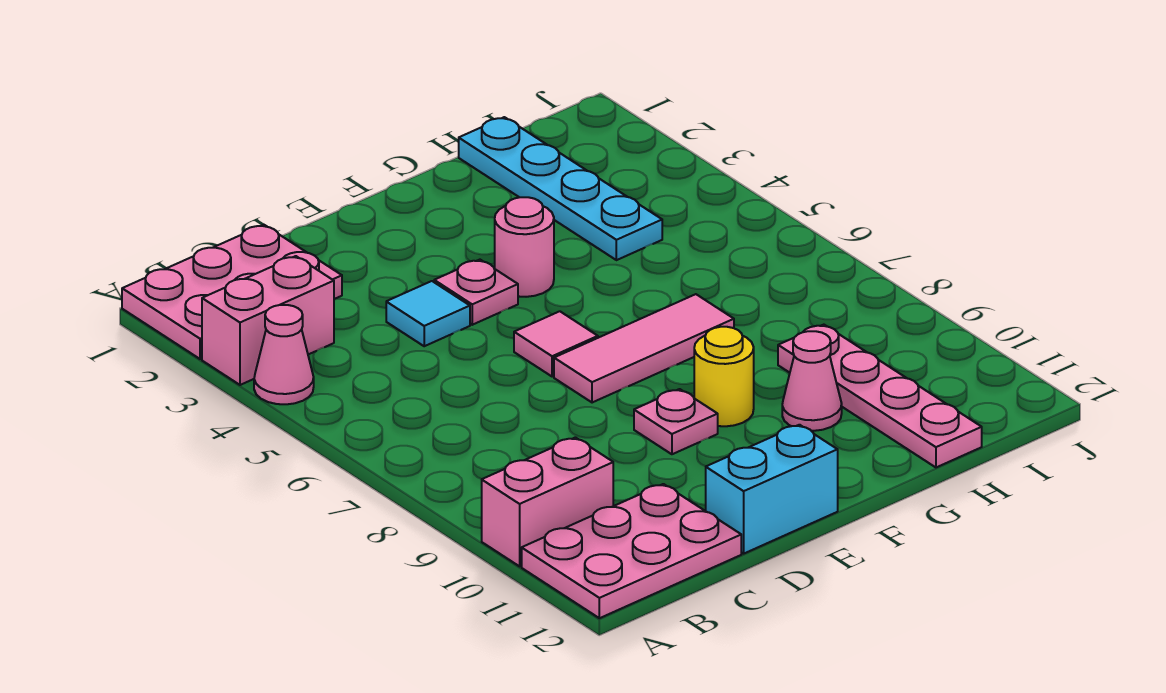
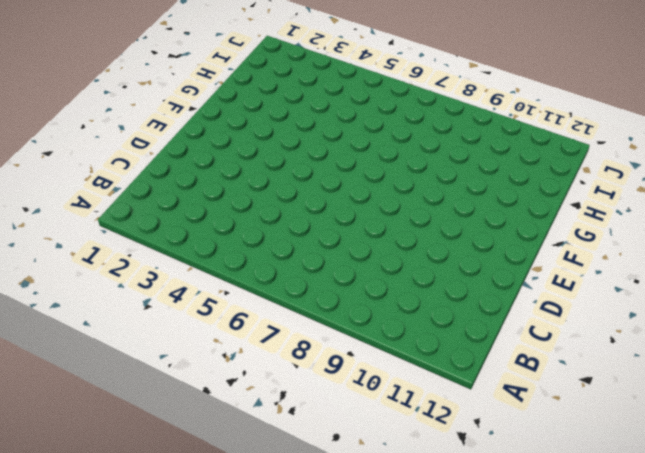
none -> pink plate A1:C2 level 1
none -> pink brick A3:B3 level 1
none -> pink cone A4 level 1

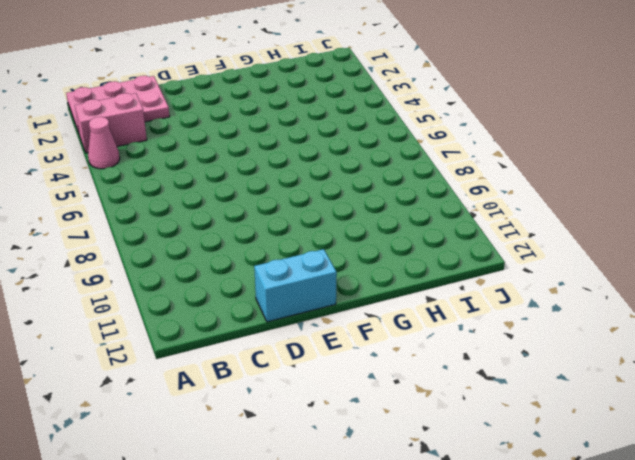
none -> pink brick A10:B10 level 1
none -> pink plate A11:C12 level 1
none -> cyan tile D4 level 1

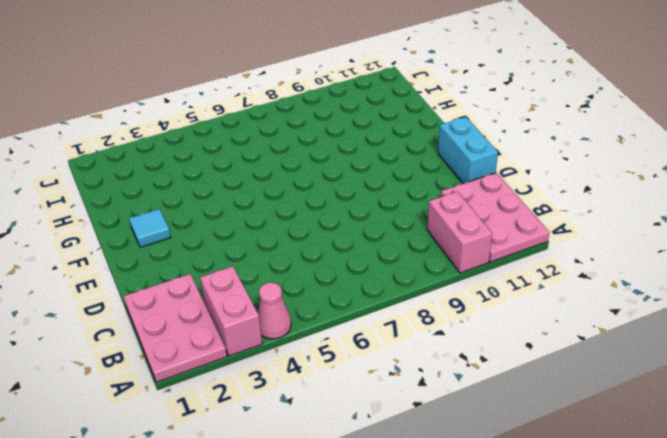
cyan tile F2 level 1 -> cyan tile D4 level 1
none -> pink plate E4 level 1
none -> pink tile E6 level 1
none -> pink tile E7:G7 level 1

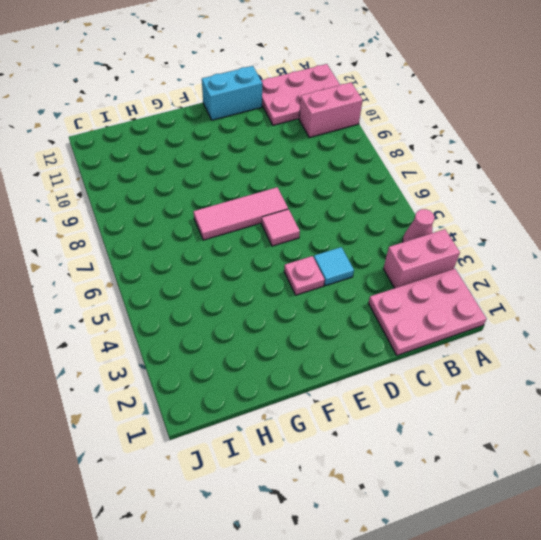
none -> pink plate E9 level 1
none -> pink round brick F4 level 1
none -> yellow round brick F9 level 1

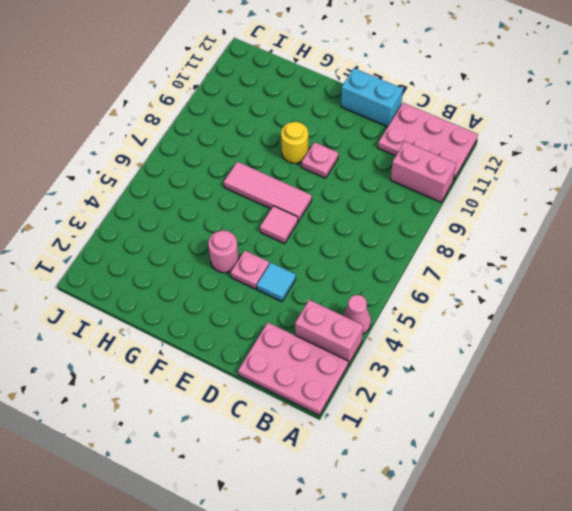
none -> pink cone G10 level 1
none -> cyan plate H1:H4 level 1
none -> pink plate H9:H12 level 1

